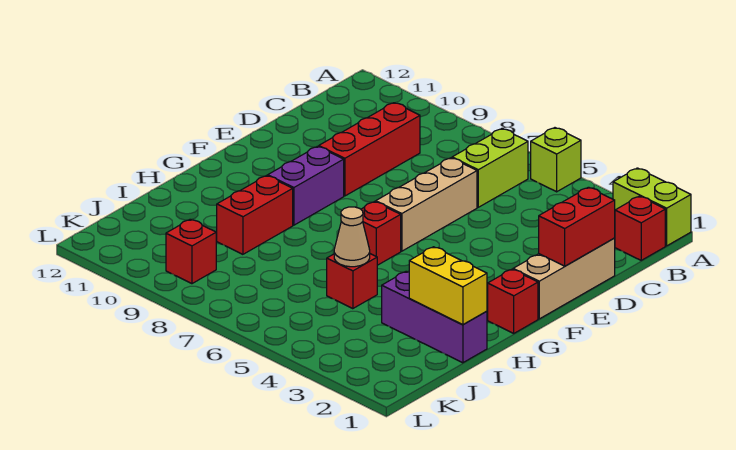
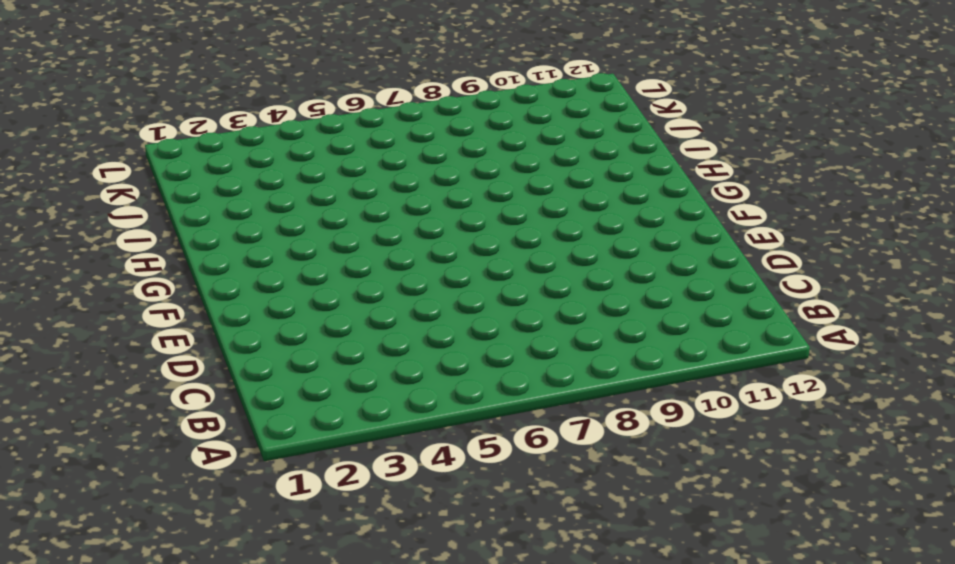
none -> lime brick A1:A2 level 1
none -> lime brick A5 level 1
none -> red brick B1 level 1

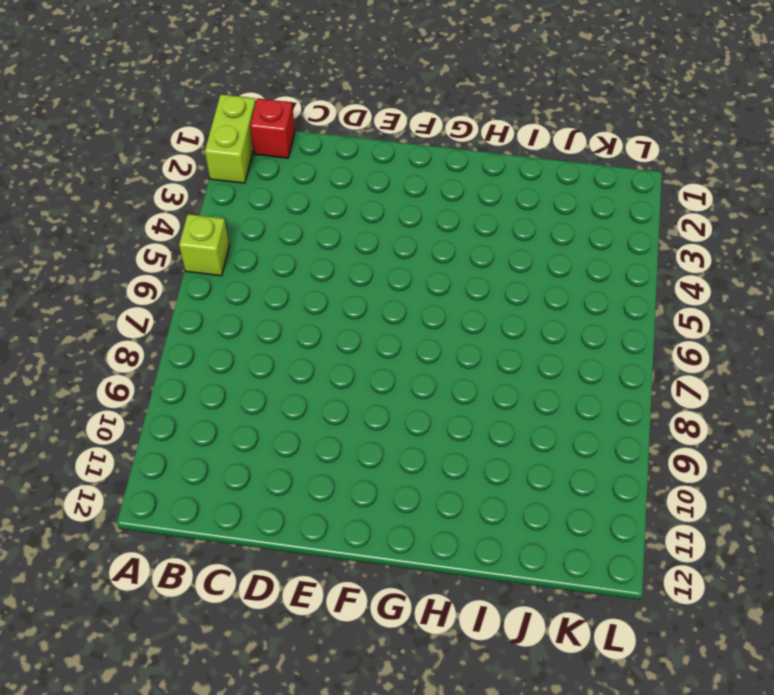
none -> lime brick B6:C6 level 1
none -> red brick C9:E9 level 1
none -> tan brick D1:F1 level 1

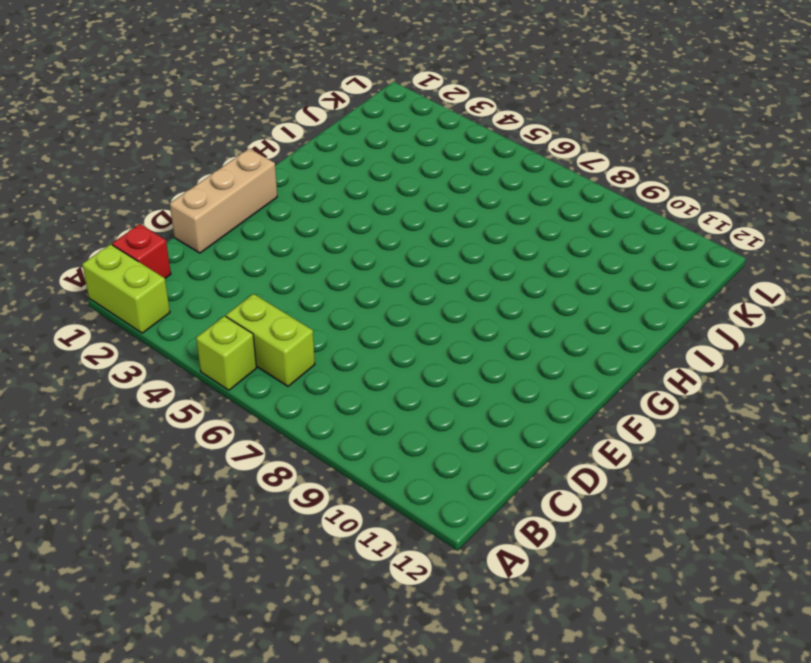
lime brick B5:B6 level 1 -> lime brick B6:C6 level 1
none -> red brick C9:E9 level 1
none -> tan brick D6:F6 level 1
none -> purple brick F9:G9 level 1

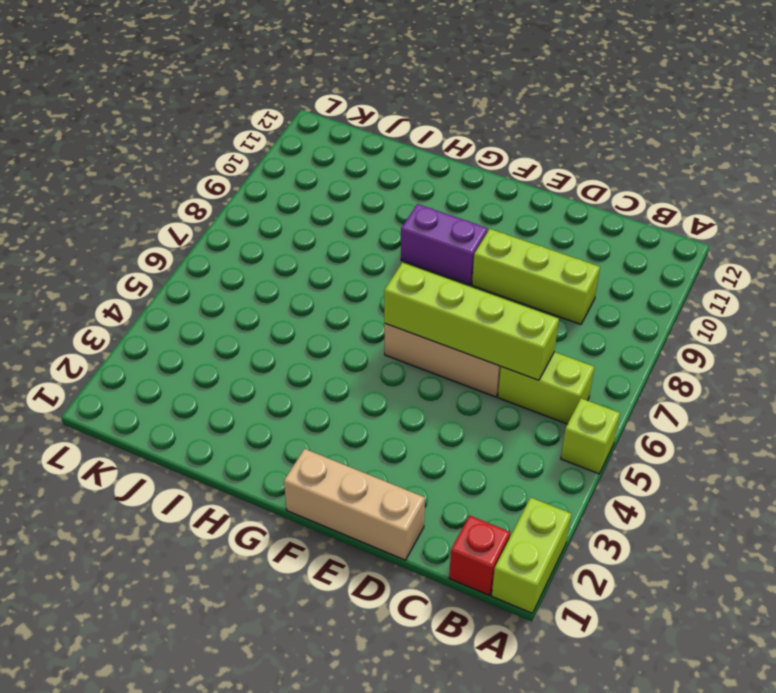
lime brick C6:F6 level 2 -> none
lime brick C9:E9 level 1 -> red brick C9:E9 level 1
none -> red brick G1 level 1
none -> red brick G6 level 1
none -> red brick H9:I9 level 1

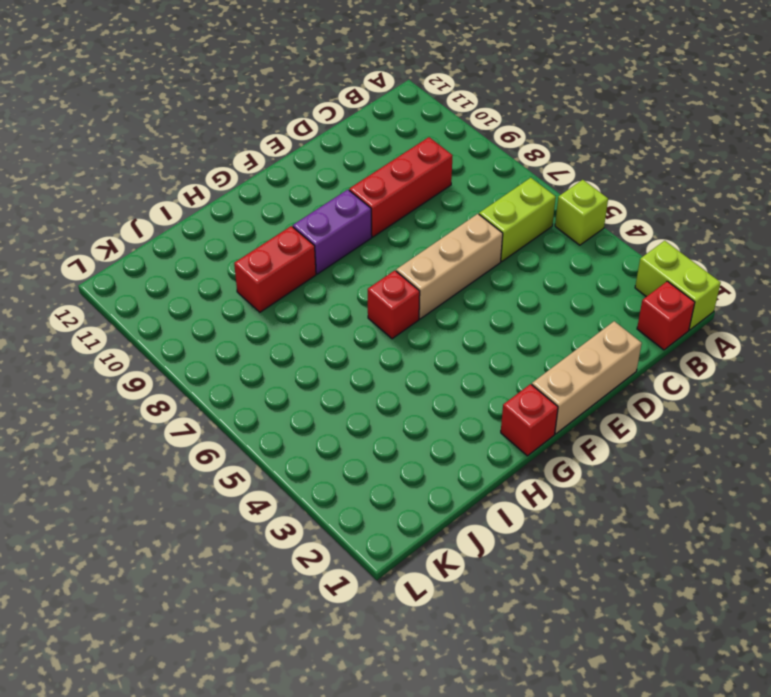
none -> purple brick I1:I3 level 1
none -> red brick I5 level 1
none -> red brick K9 level 1

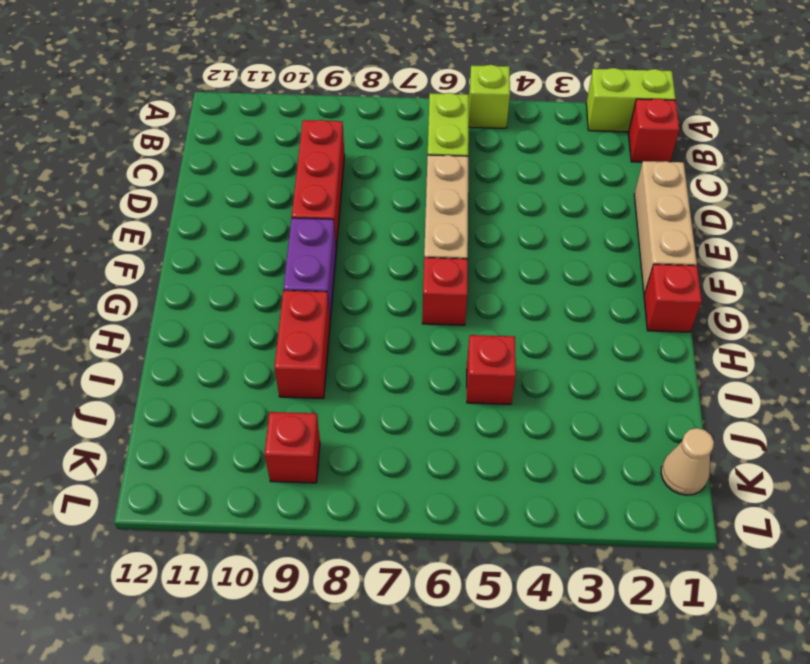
tan cone K1 level 1 -> tan cone I5 level 2
none -> purple brick I1:I3 level 1
none -> red brick D1:E1 level 2
none -> yellow brick I1:I2 level 2

